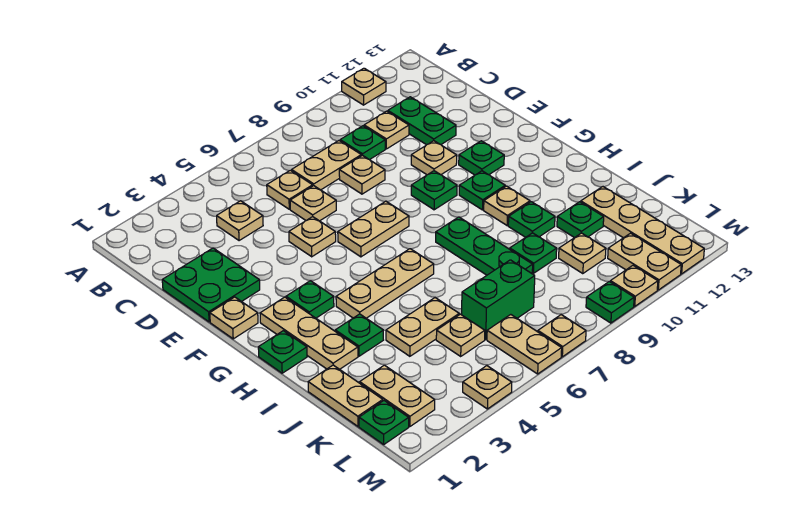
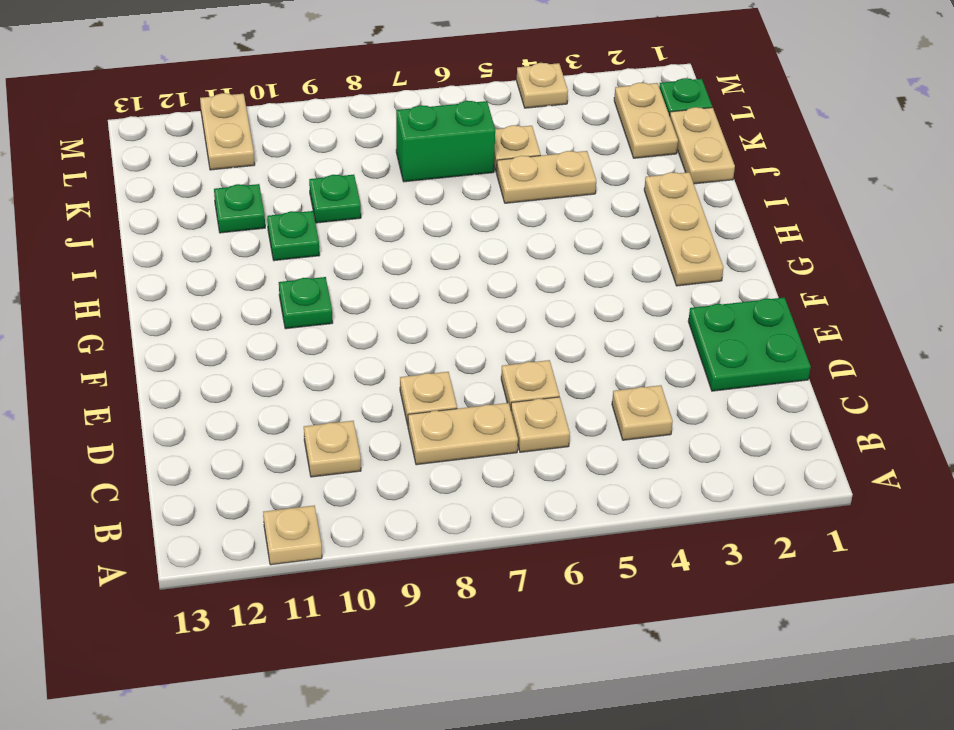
none -> green plate C9 level 1
none -> green plate C11:D11 level 1
none -> tan plate E5 level 1
none -> tan plate E10 level 1

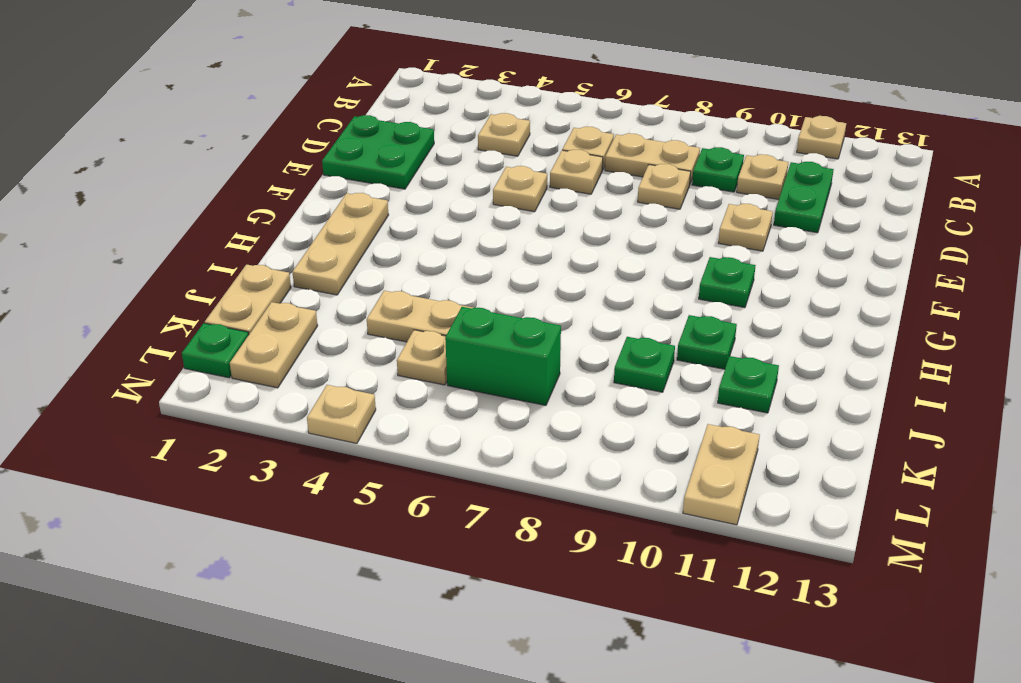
none -> tan plate F1 level 1
none -> tan plate F6:F7 level 1
none -> green plate F9 level 1
none -> green plate F11 level 1

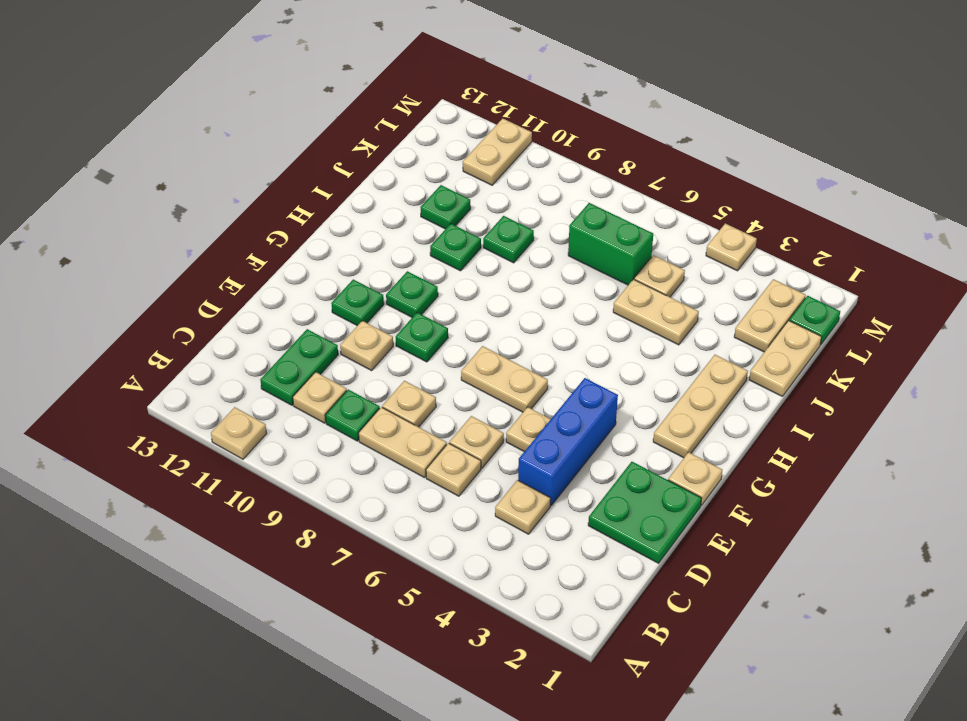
blue brick D4:F4 level 1 -> none
none -> green plate G3 level 1
none -> green plate H1 level 1
none -> tan plate H4:H6 level 1
none -> green plate H8:J8 level 1

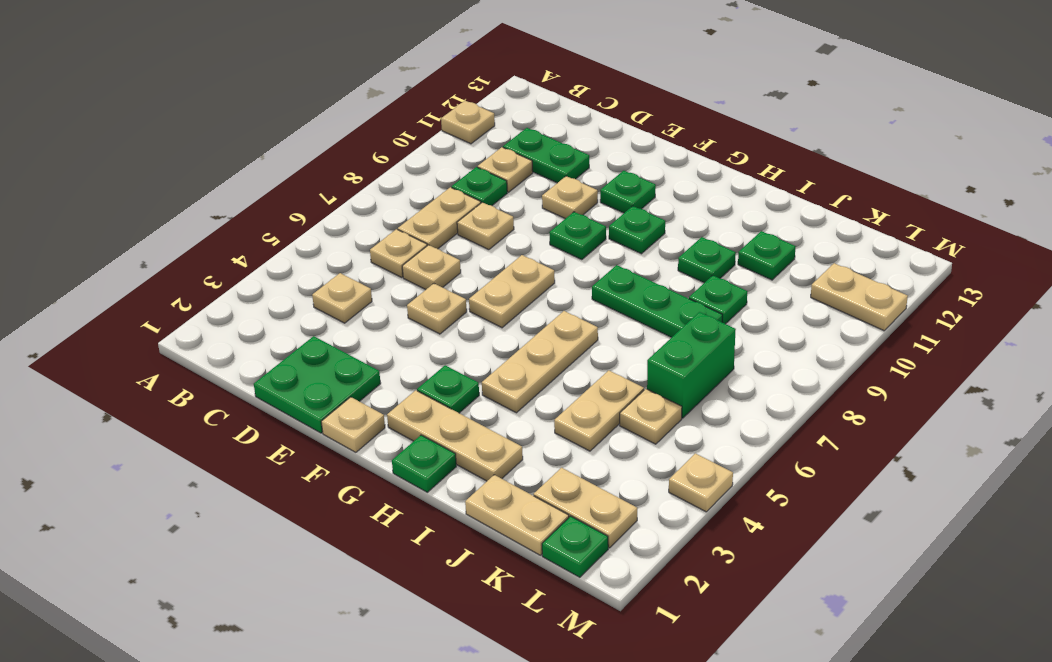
none -> tan plate H10 level 1
none -> green plate I3 level 1
none -> tan plate J12:M12 level 1
none -> tan plate K10 level 1

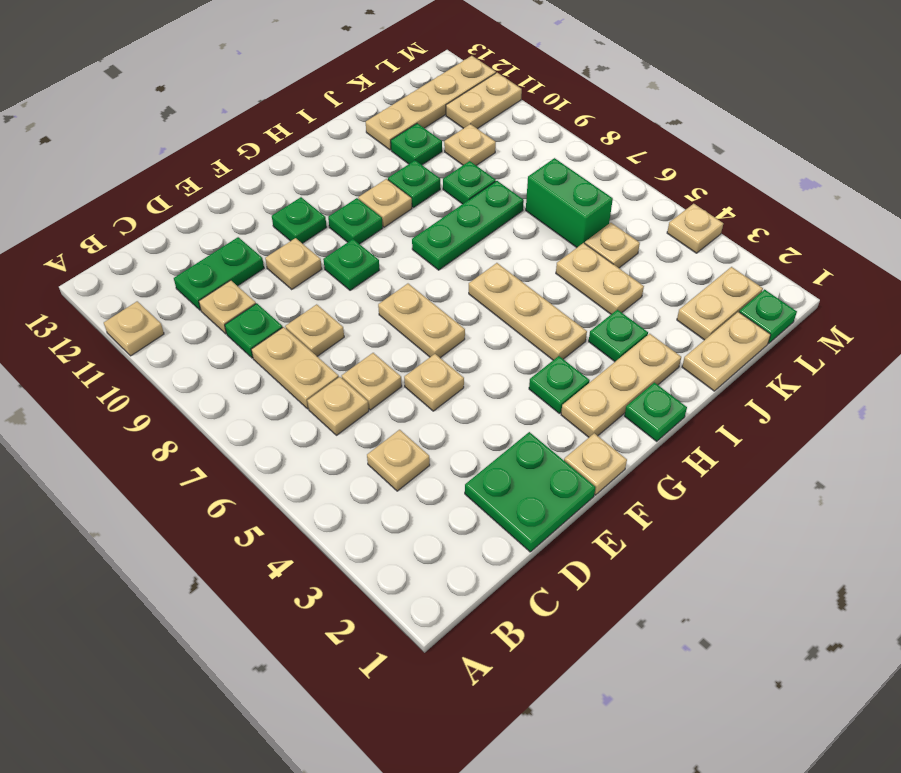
none -> tan plate L6:M6 level 1
none -> tan plate M7 level 1
none -> green plate M9 level 1
none -> tan plate M10 level 1

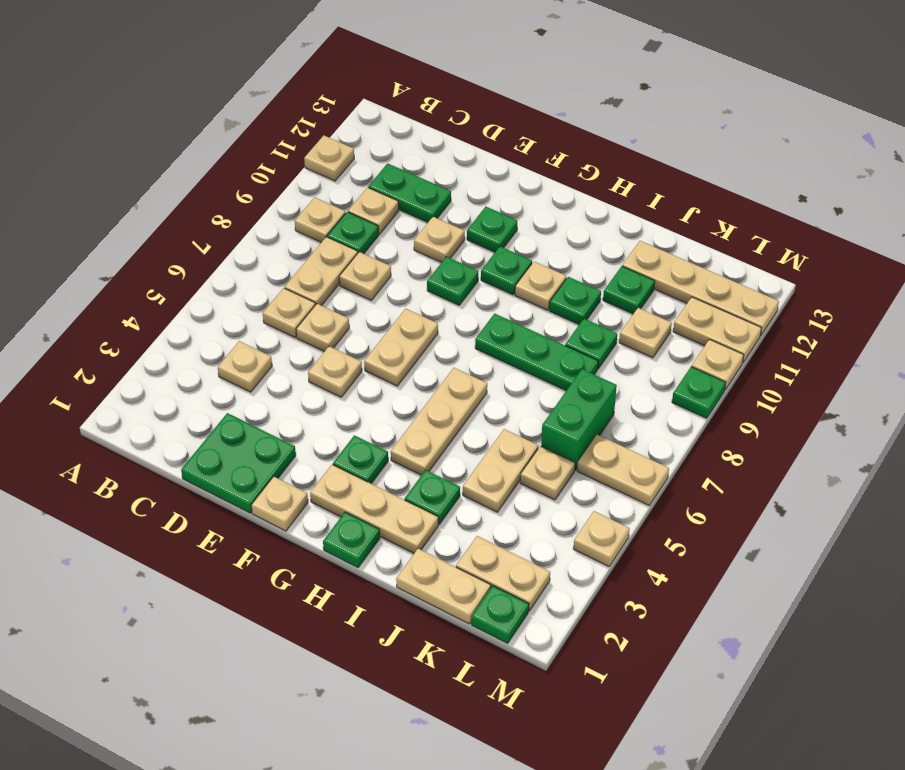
tan plate B9 level 1 -> tan plate M7 level 1

